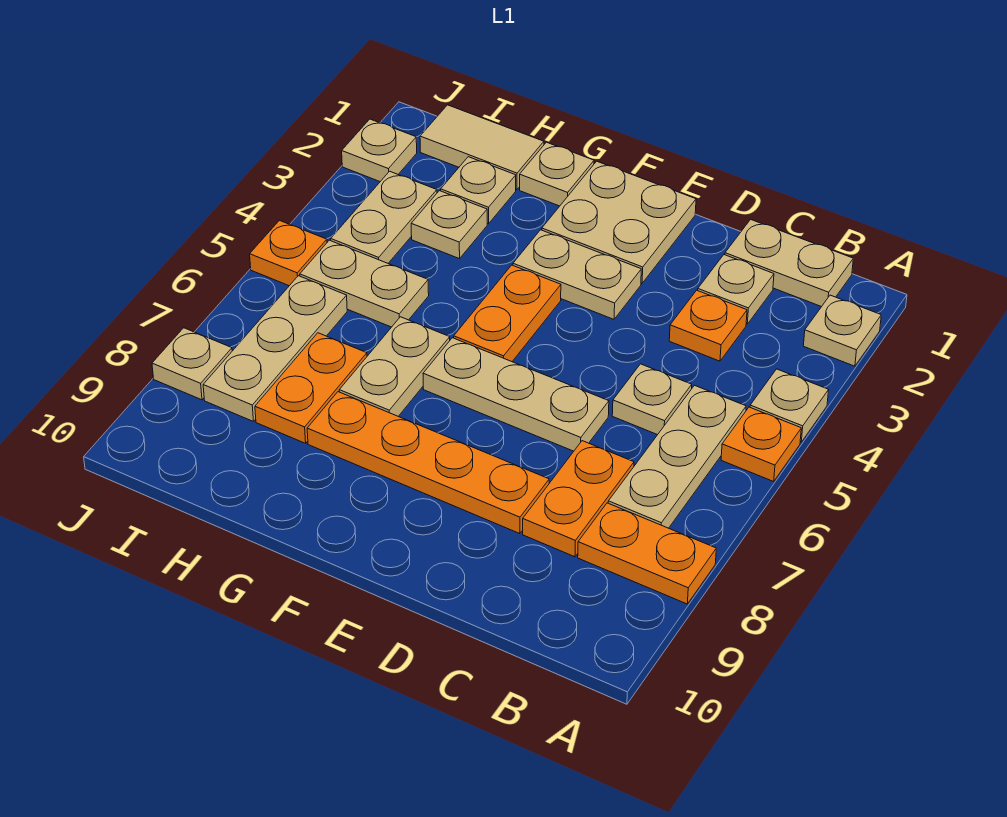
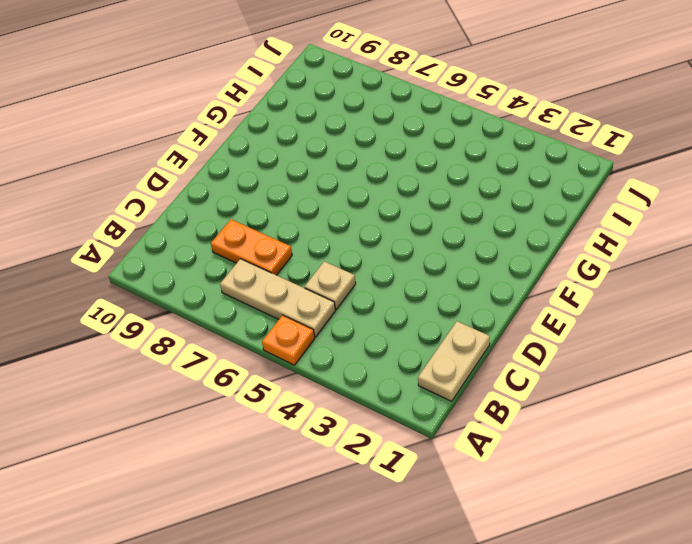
none -> tan plate A2 level 1
none -> tan plate A4 level 1
none -> orange plate A8:B8 level 1

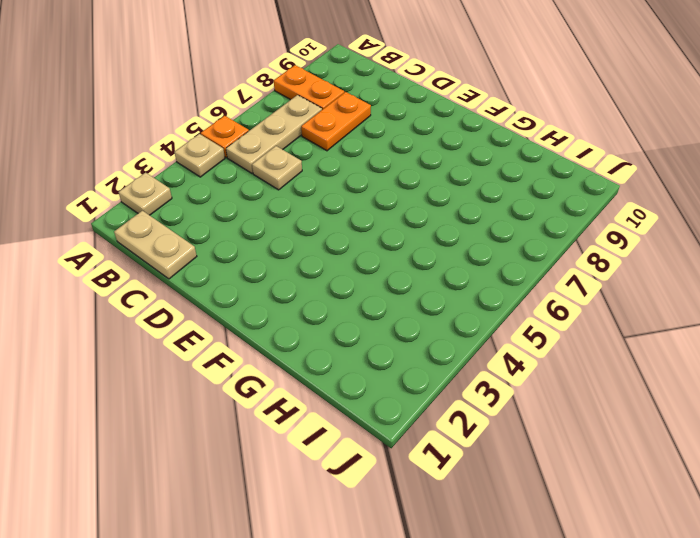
none -> tan plate C2 level 1
none -> orange plate C3 level 1
none -> tan plate D6:F6 level 1

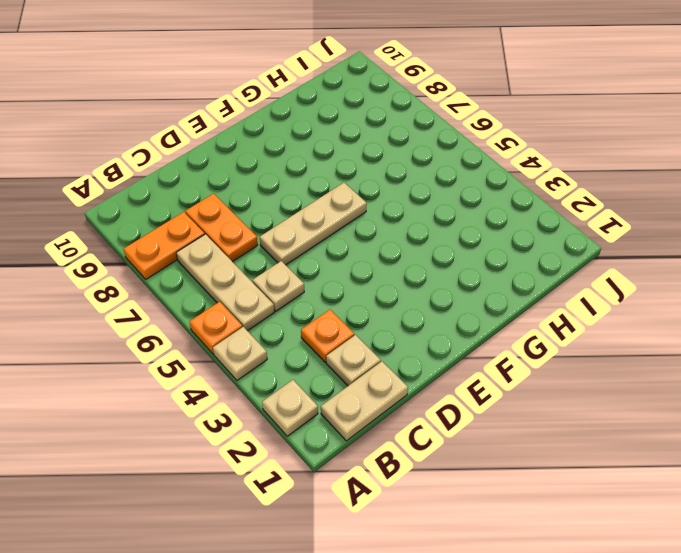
none -> orange plate D8:G8 level 1
none -> tan plate E1:F2 level 1
none -> tan plate E3:F3 level 1

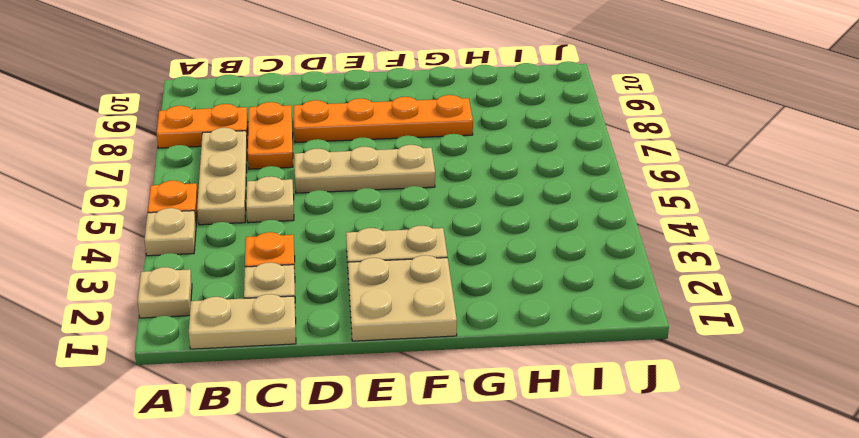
none -> orange plate F4:F5 level 1
none -> tan plate G1 level 1
none -> tan plate G6:G7 level 1

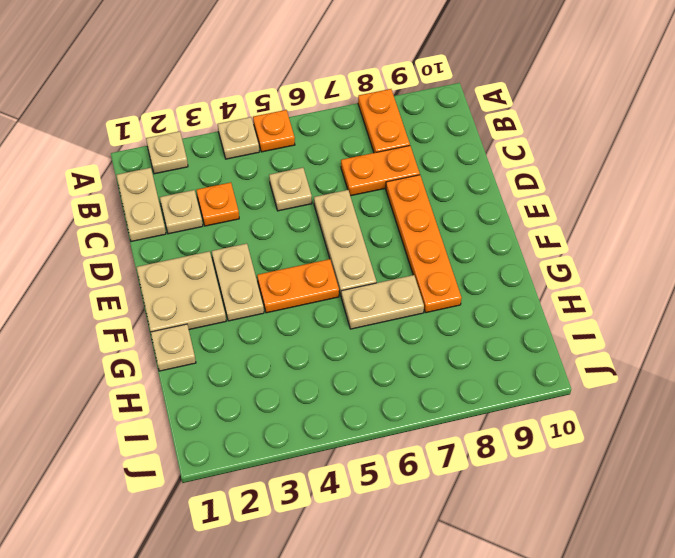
none -> tan plate B5:B7 level 1
none -> tan tile H1:I1 level 1
none -> tan plate H2 level 1

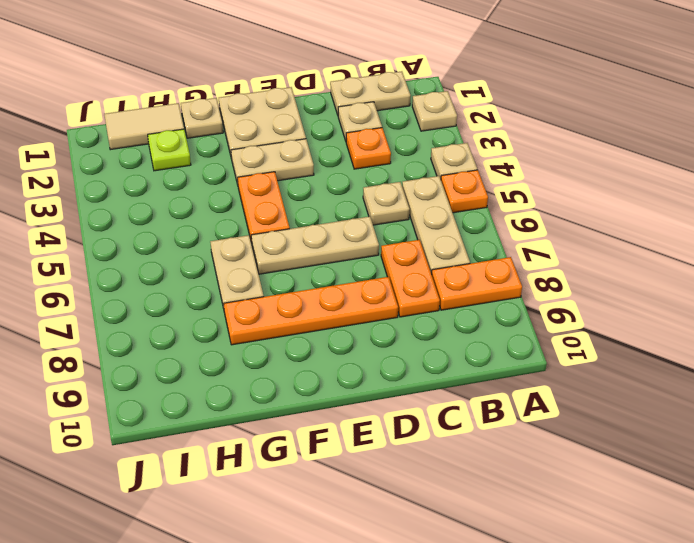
lime plate H2 level 1 -> tan plate H2 level 1
none -> tan plate H3 level 1
none -> tan plate H5:I5 level 1
none -> orange plate H7:H8 level 1

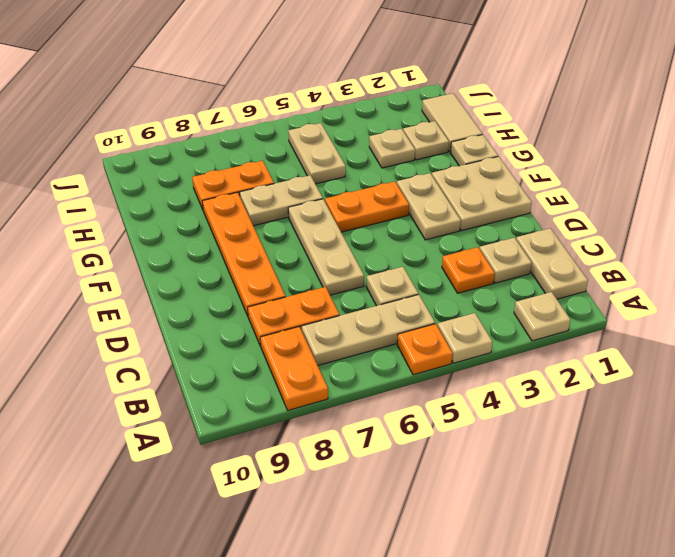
none -> tan plate I3:I4 level 1
none -> tan plate I6:I8 level 1
none -> tan plate J2 level 1

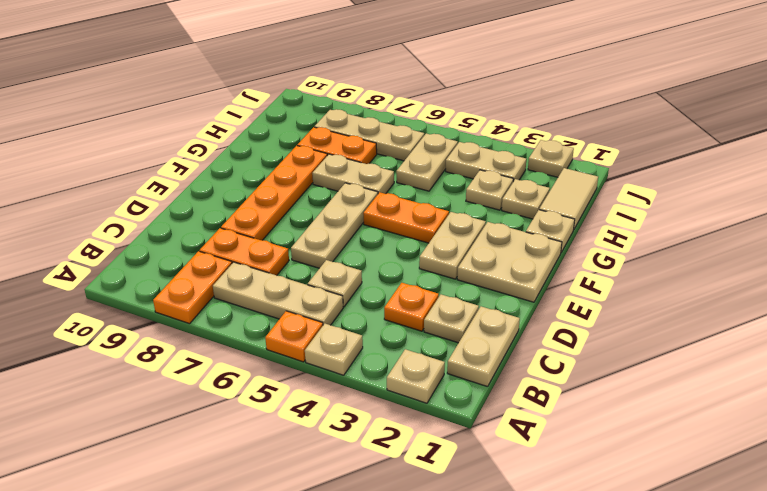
none -> orange plate J5 level 1
none -> tan plate J8 level 1

